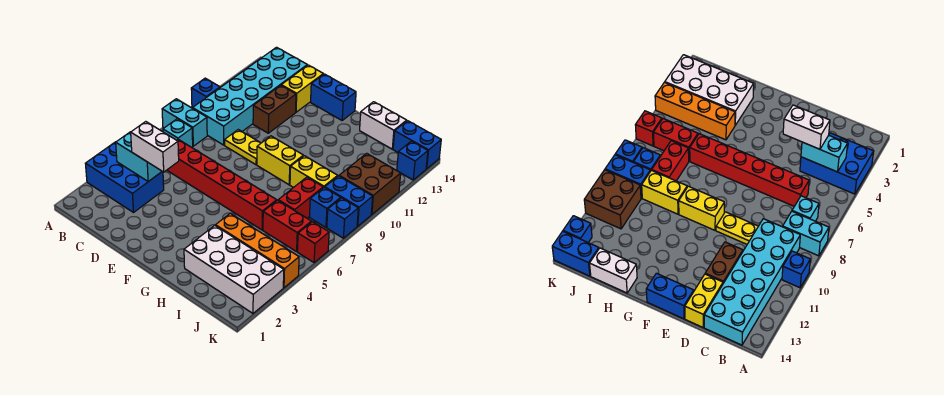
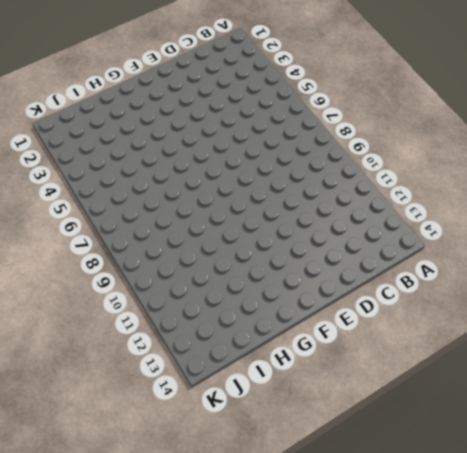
none -> blue brick A3:C4 level 1
none -> cyan brick A8:B8 level 1
none -> blue brick A10 level 1

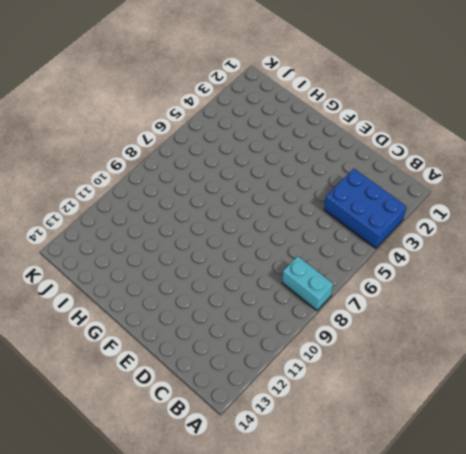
none -> blue brick A10 level 1
none -> cyan brick B7 level 1
none -> cyan brick B9:C14 level 1

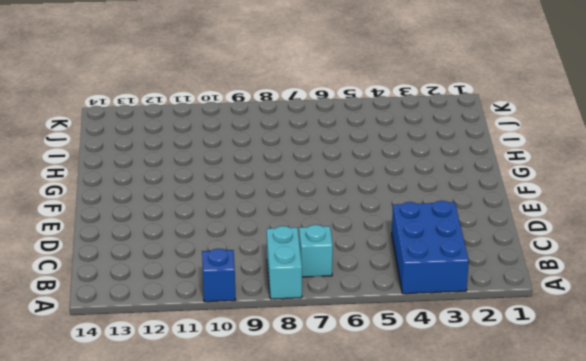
none -> cyan brick B9:C14 level 1
none -> red brick C6:H6 level 1
none -> yellow plate D9:E9 level 1

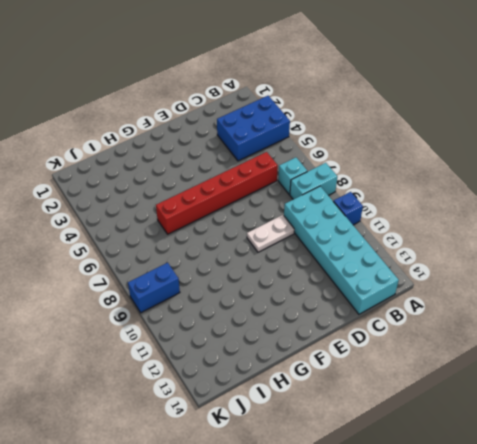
white plate D9:E9 level 1 -> yellow plate D9:E9 level 1
none -> brown brick D11:D12 level 1
none -> yellow brick D13:D14 level 1
none -> blue brick E14:F14 level 1

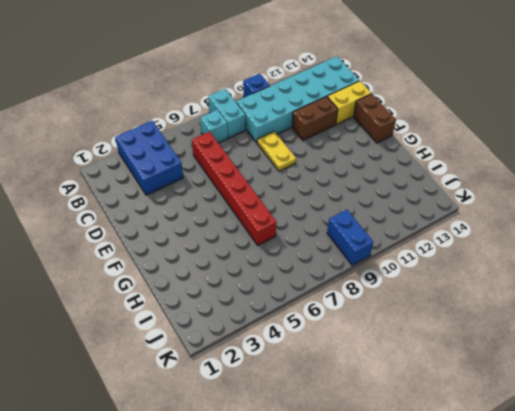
brown brick E14:F14 level 1 -> blue brick E14:F14 level 1
none -> yellow brick F9:G9 level 1
none -> white brick H2:K3 level 1
none -> orange brick H4:K4 level 1

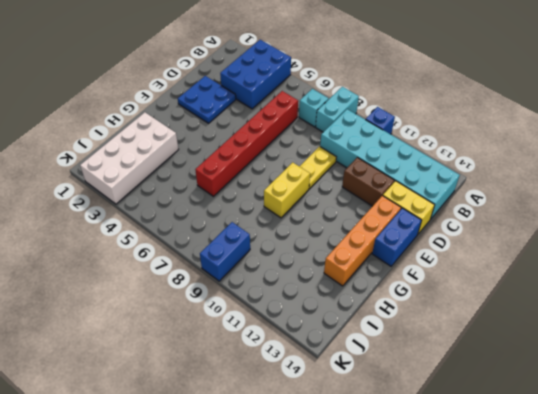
blue plate D2:E3 level 1 -> none
orange brick E13:H13 level 1 -> orange brick H4:K4 level 1
none -> yellow brick H9:I9 level 1
none -> white brick H14:I14 level 1
none -> red brick I6:J6 level 1

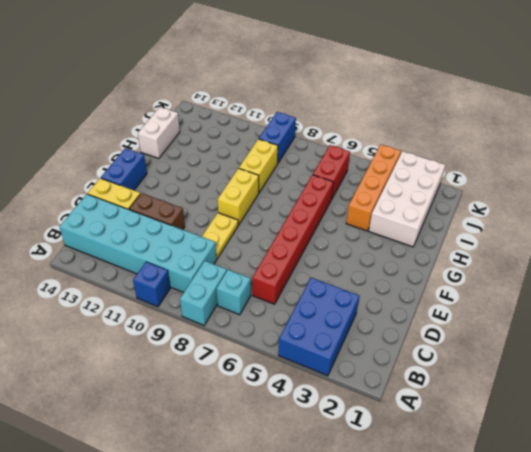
none -> red brick I7:I8 level 1
none -> blue brick J8 level 1
none -> brown brick J10:K11 level 1

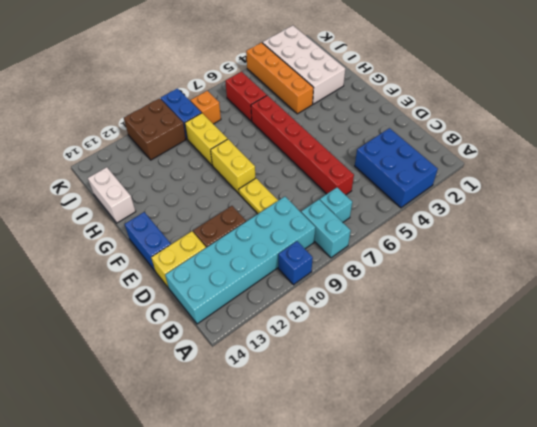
orange brick J8 level 1 -> blue brick J8 level 1
none -> red brick I7:I8 level 1
none -> blue brick J14:K14 level 1
none -> red brick K6 level 1

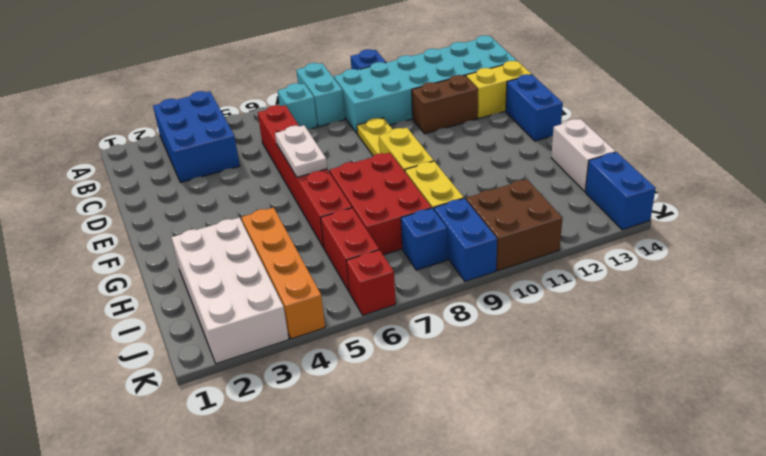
white plate E6:F6 level 2 -> none
red brick G7:I8 level 1 -> red brick I7:I8 level 1
none -> blue brick K8 level 1
none -> blue brick K13 level 1
none -> cyan brick B4:C4 level 2

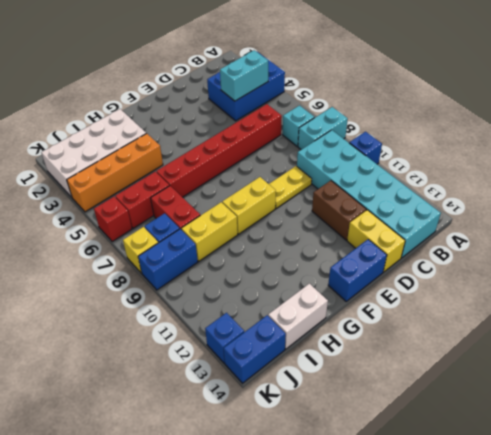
yellow brick K8 level 1 -> blue brick K8 level 1
none -> brown brick J10:K11 level 1
none -> white brick C4:D4 level 3

